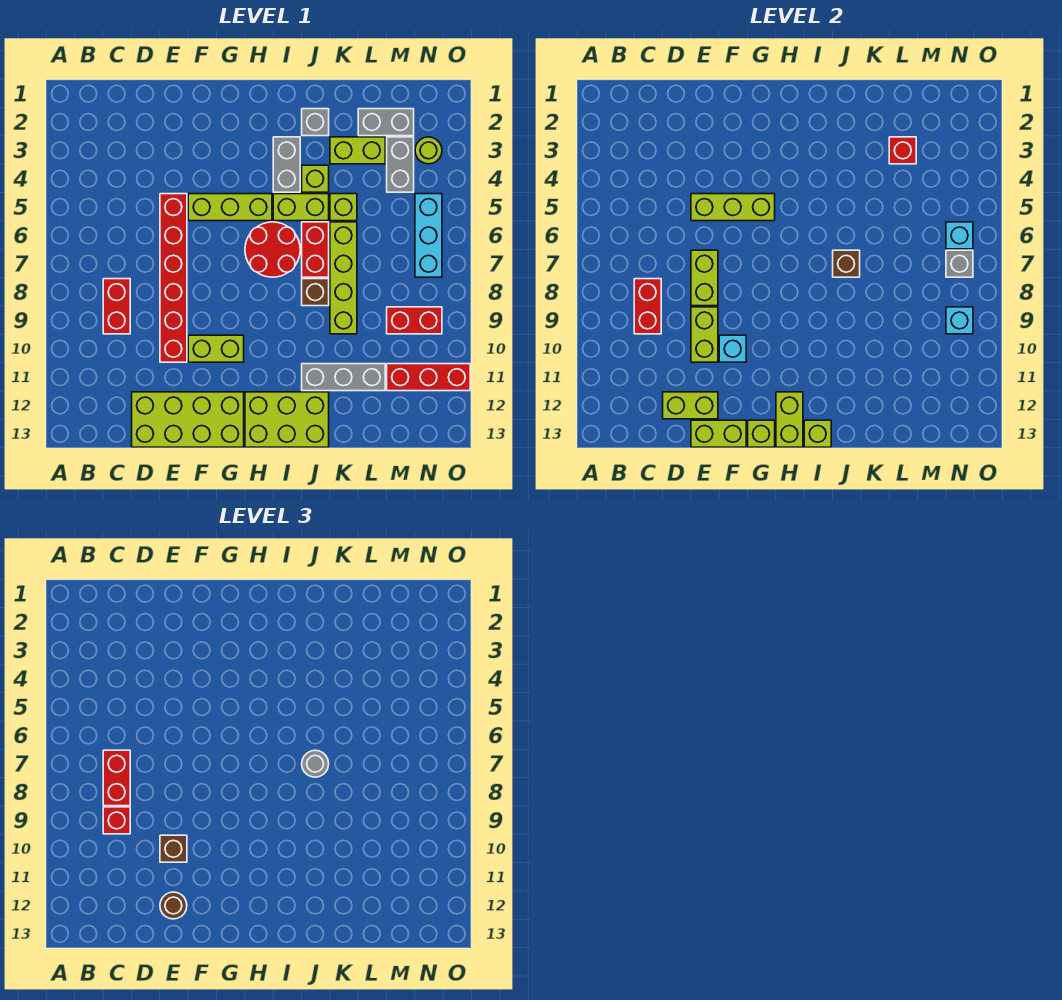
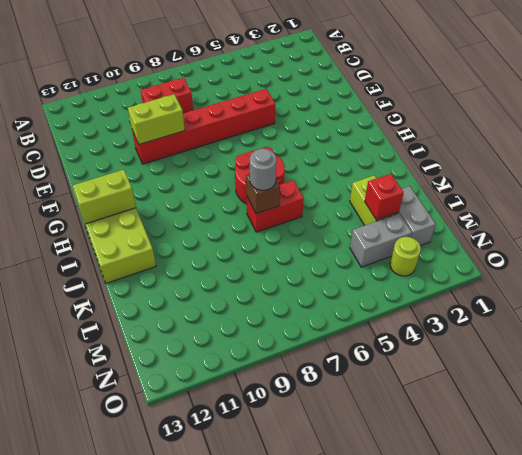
none -> lime brick D12:G13 level 1
none -> lime brick F5:H5 level 1
none -> lime brick F10:G10 level 1
none -> grey brick I3:I4 level 1

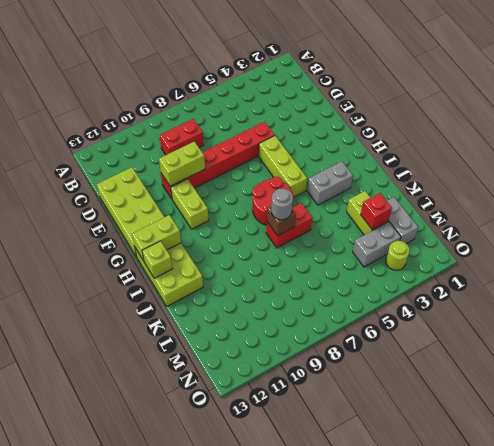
none -> lime brick I5:J5 level 1
none -> grey brick J2 level 1
none -> lime brick J4 level 1
none -> brown brick J8 level 1

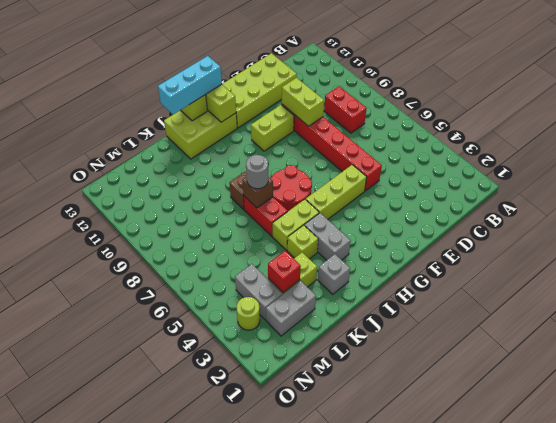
cyan brick H13:J13 level 3 -> cyan brick N5:N7 level 1
none -> grey brick J11:L11 level 1
none -> lime brick K5 level 1
none -> lime brick K6:K9 level 1
none -> red brick M9:N9 level 1

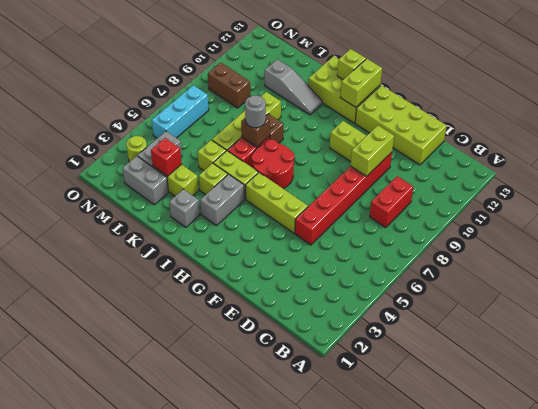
grey slope J11:L11 level 1 top L -> grey brick J11:L11 level 1
brown brick M9:N9 level 1 -> red brick M9:N9 level 1
none -> red brick M11:O11 level 1
none -> red brick C8:C9 level 2
none -> lime brick D12:E12 level 2
none -> lime brick E5:G5 level 2

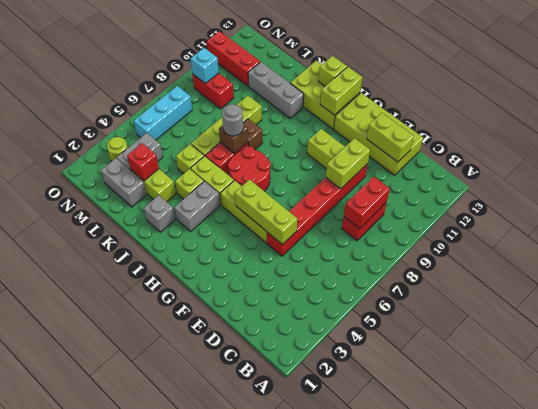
none -> lime brick E7:E8 level 2
none -> lime brick E13:F13 level 2
none -> cyan brick F10 level 2
none -> lime brick G13 level 2

